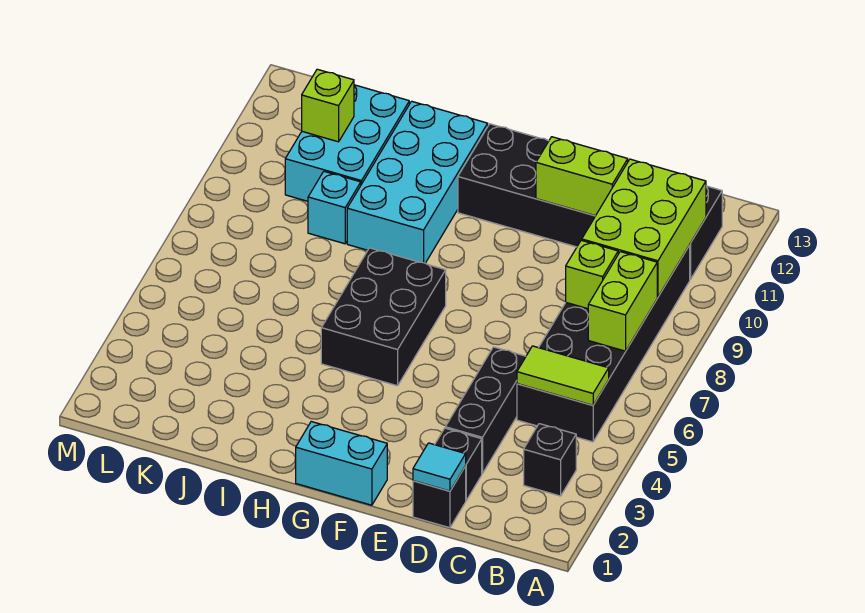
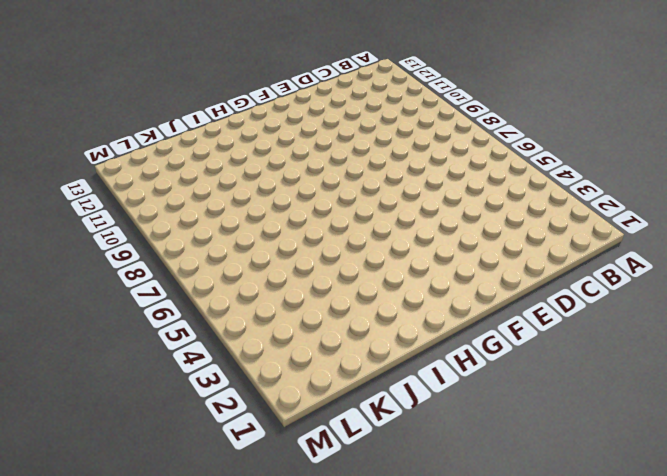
none -> black brick B3 level 1
none -> black brick B5:C10 level 1
none -> black brick B11:G12 level 1

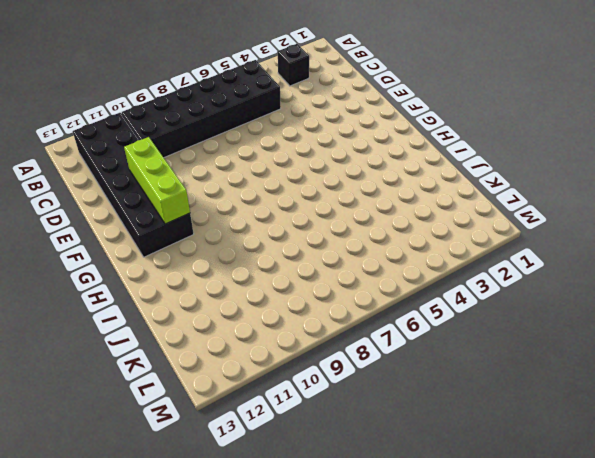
lime brick E11:G11 level 2 -> lime brick D11:E11 level 2
none -> black brick D1 level 1
none -> black brick D2 level 1
none -> black brick D3:D5 level 1

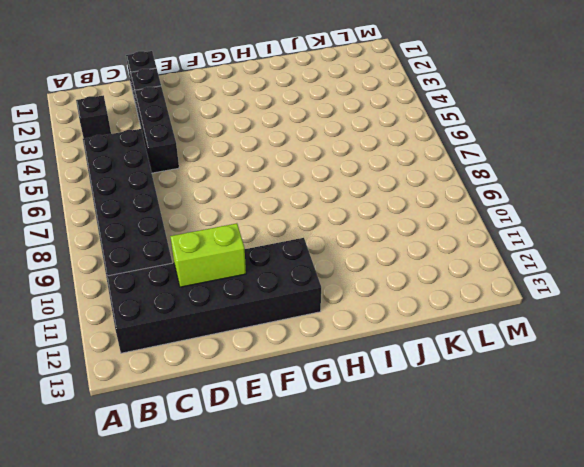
none -> cyan brick F1:G1 level 1
none -> black brick G5:H7 level 1
none -> cyan brick H9:I12 level 1

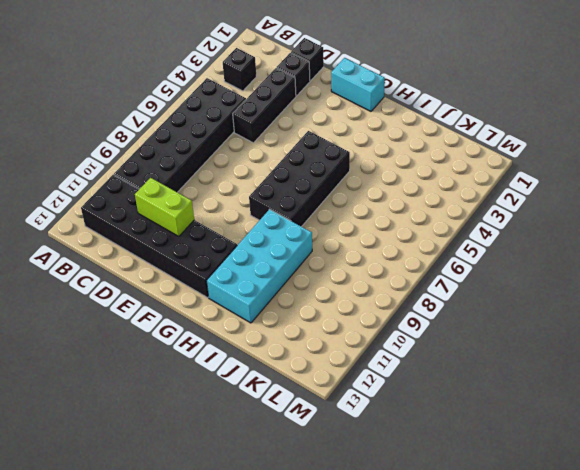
black brick G5:H8 level 1 -> black brick G5:H7 level 1
none -> cyan brick J9 level 1
none -> cyan brick J10:K12 level 1
none -> lime tile B5:C5 level 2

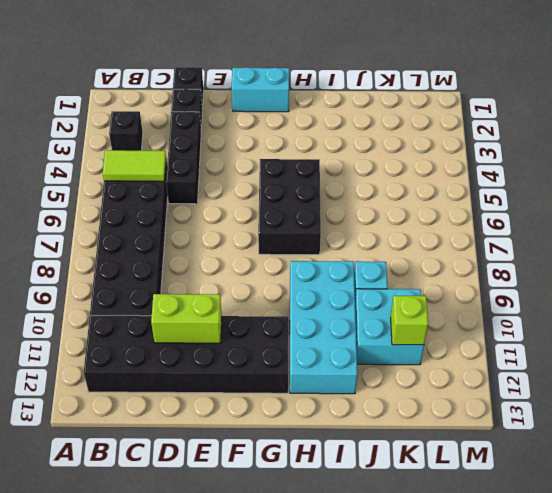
cyan brick J10:K11 level 1 -> cyan brick J10:K12 level 1
none -> lime brick B7:B8 level 2
none -> lime brick B9:C11 level 2
none -> lime brick C8 level 2

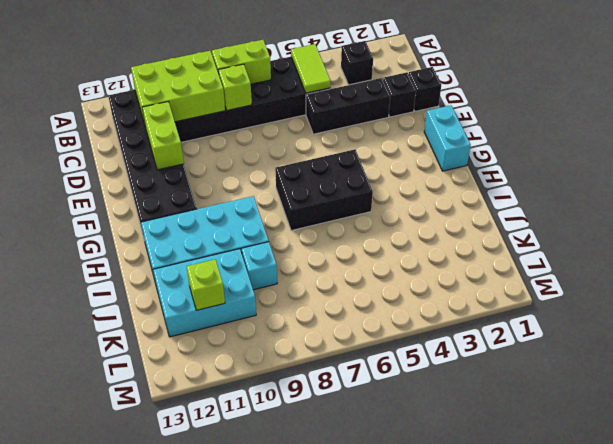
none -> cyan tile D1 level 2

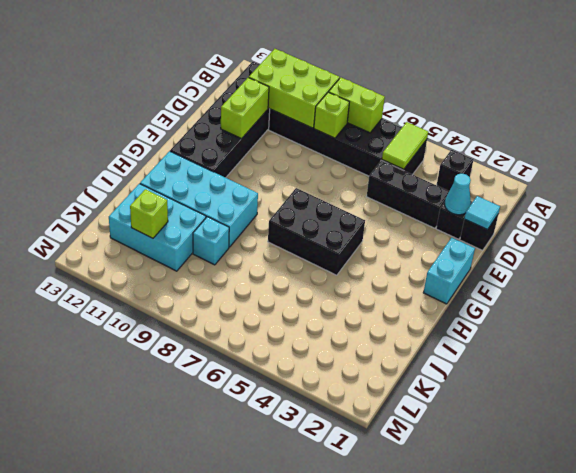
cyan cone D2 level 2 -> none

